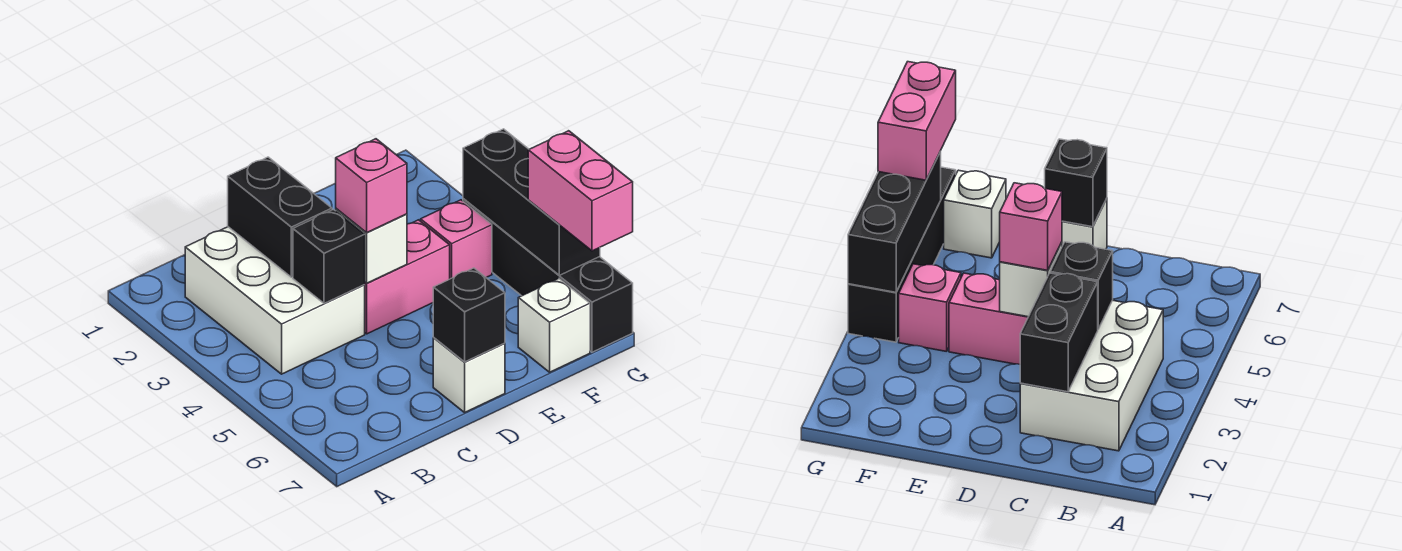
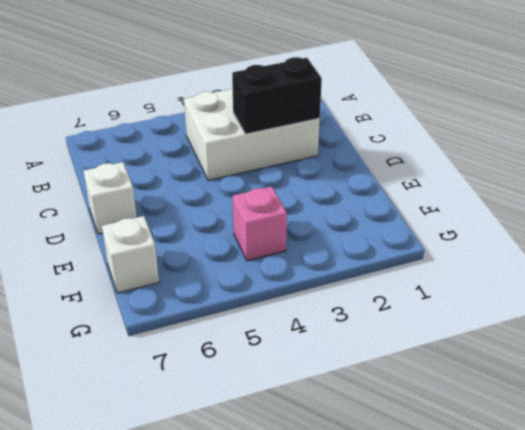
none -> pink brick D4:E4 level 1
none -> black brick G4:G7 level 1
none -> black brick C4 level 2

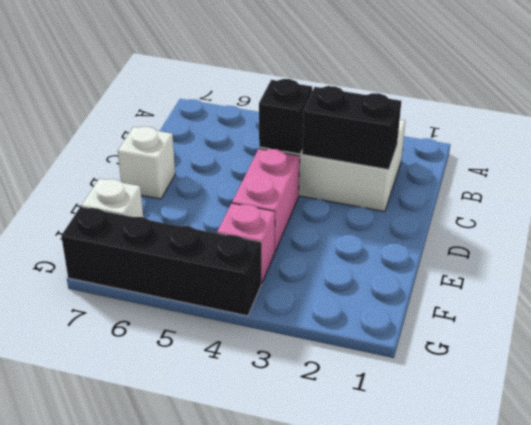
none -> white brick D4 level 2
none -> black brick D7 level 2
none -> black brick G4:G6 level 2

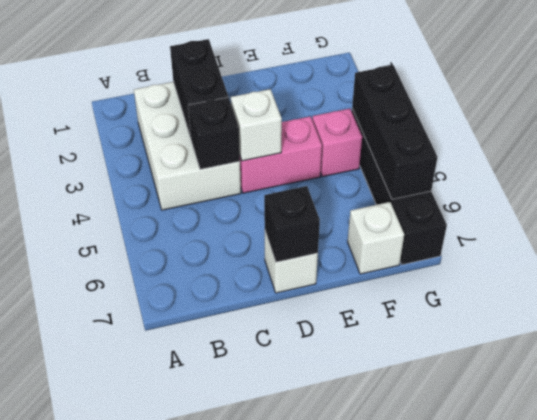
none -> pink brick D4 level 3
none -> pink brick G6:G7 level 3

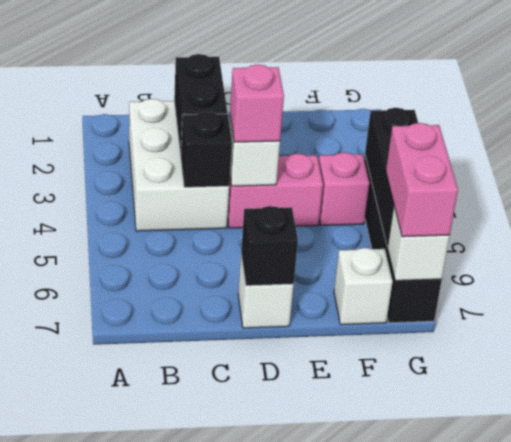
white brick G7 level 2 -> none

